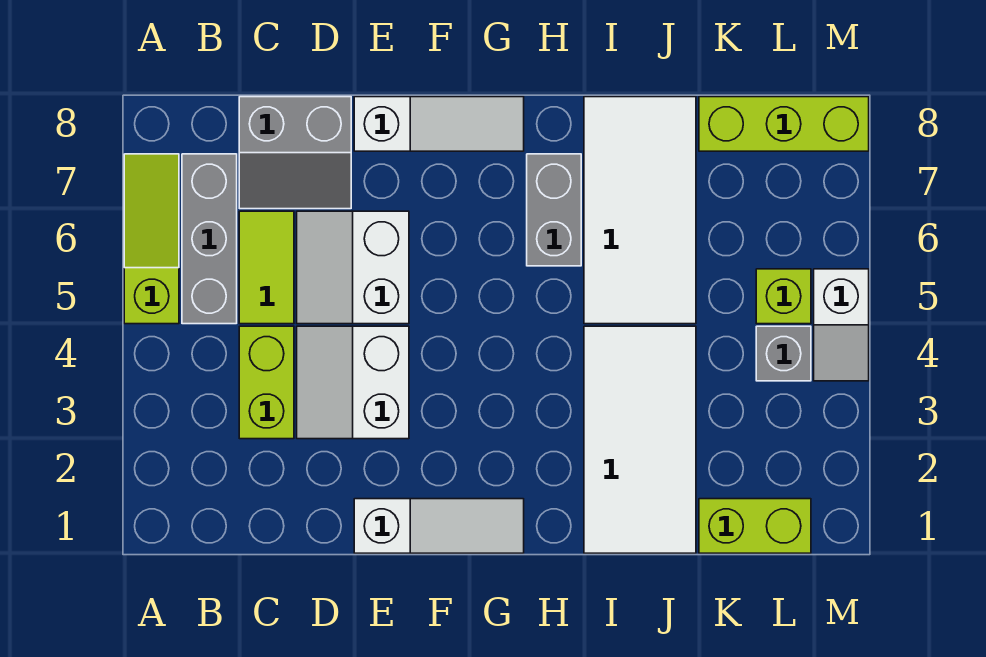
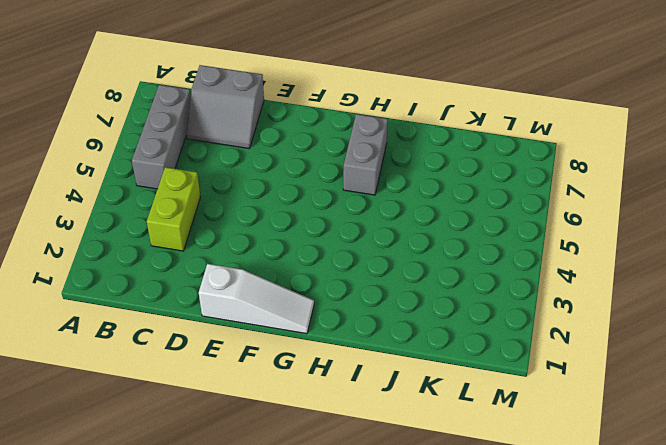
none -> lime slope A5:A7 level 1 top 5
none -> lime tile C5:C6 level 1
none -> white slope D3:E4 level 1 top E

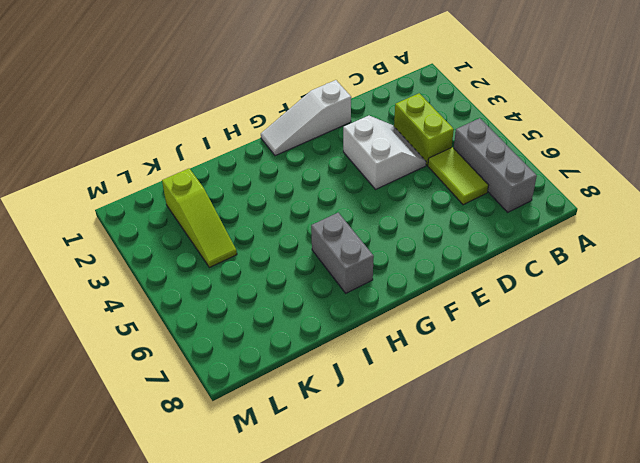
lime slope K2:K4 level 1 top 2 -> lime slope A5:A7 level 1 top 5
none -> grey slope C7:D8 level 1 top 8
none -> white slope D5:E6 level 1 top E
none -> white slope E8:G8 level 1 top E

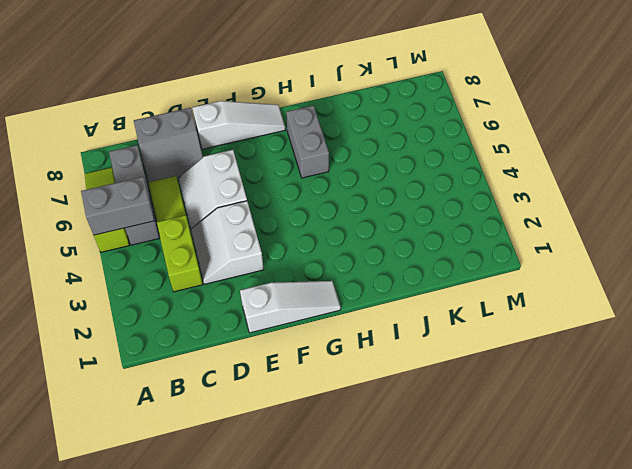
grey brick A5:B5 level 2 -> none
none -> white tile I1:J4 level 1
none -> white tile I5:J8 level 1
none -> lime brick K1:L1 level 1

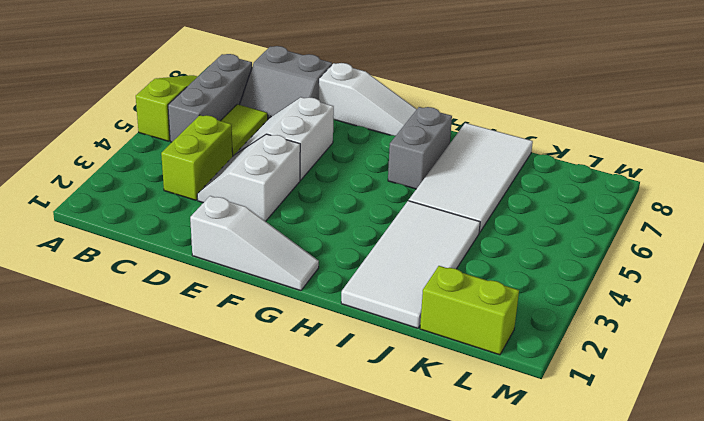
none -> lime brick K8:M8 level 1
none -> grey brick L4 level 1
none -> lime brick L5 level 1

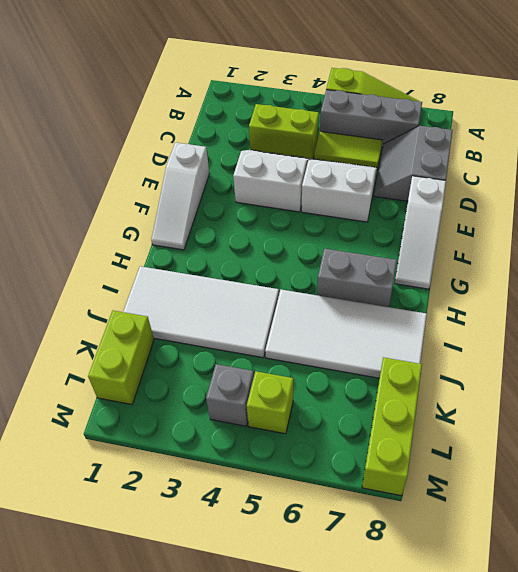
none -> white slope M4:M5 level 1 top 5

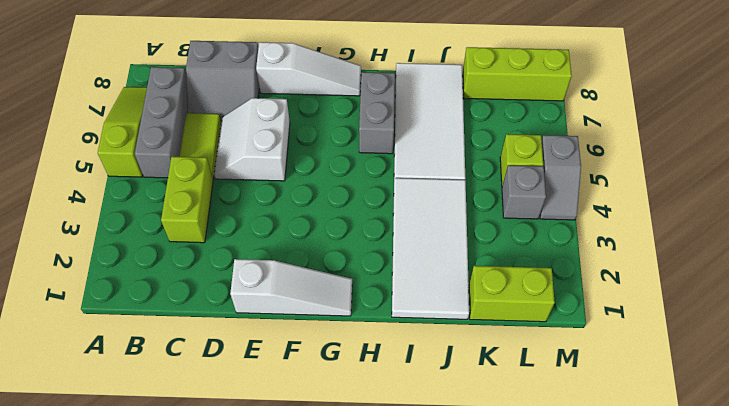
grey slope M4:M5 level 1 top 5 -> white slope M4:M5 level 1 top 5
none -> white slope D3:E4 level 1 top E

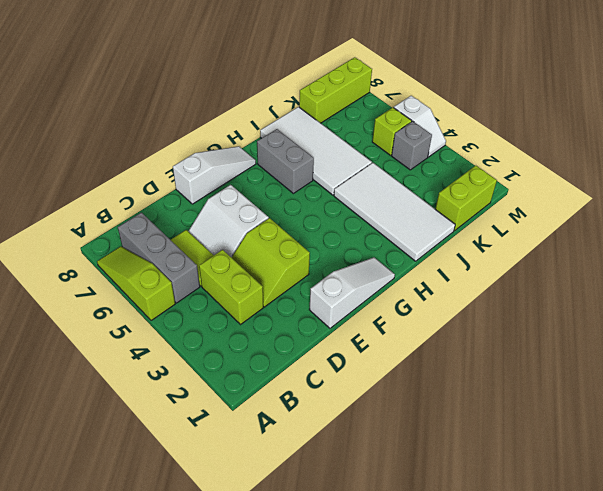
lime slope D3:E4 level 1 top E -> white slope D3:E4 level 1 top E
none -> grey slope C7:D8 level 1 top 8

